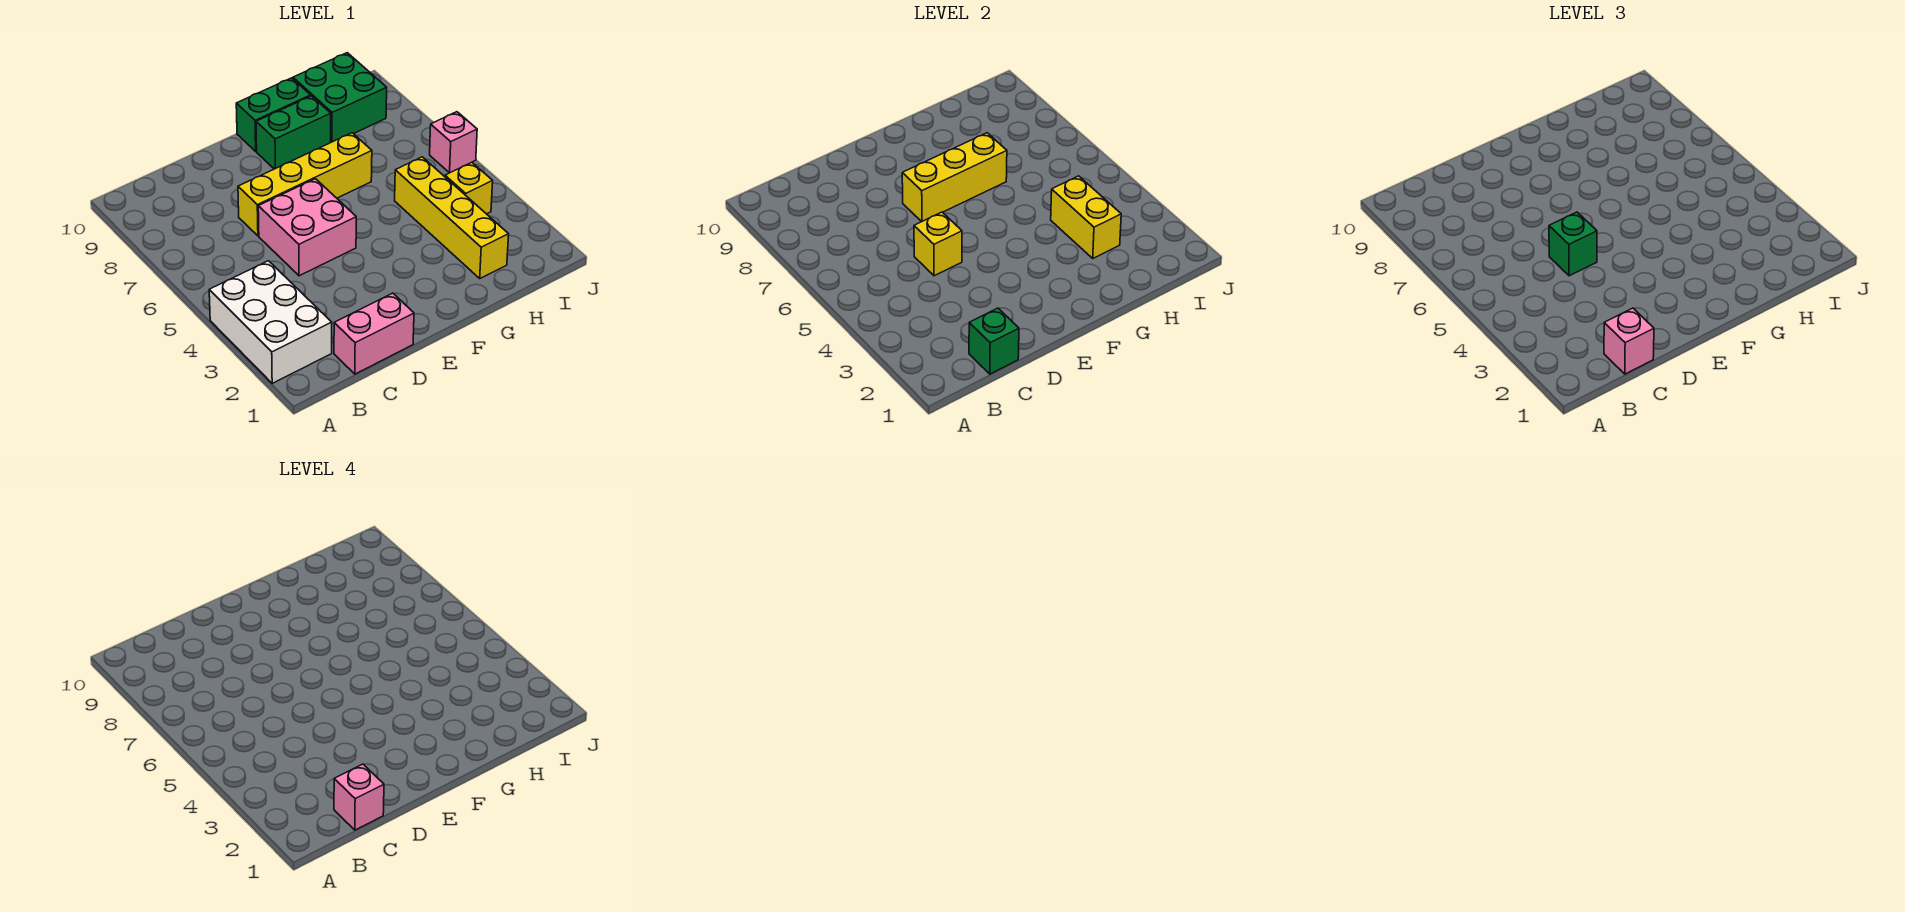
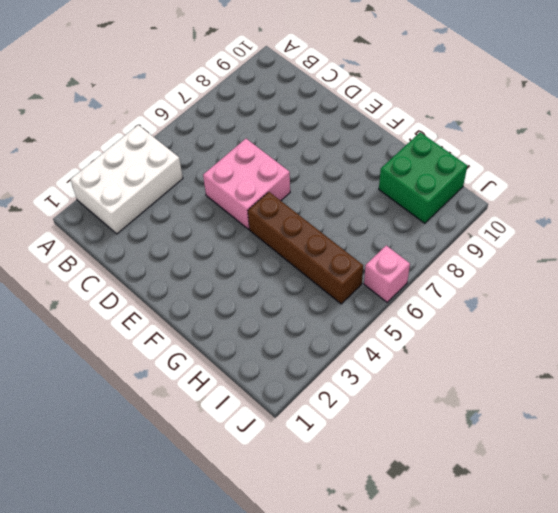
brown brick F5:I5 level 1 -> yellow brick H2:H5 level 1
none -> pink brick C1:D1 level 1
none -> yellow brick D7:G7 level 1
none -> green brick F9:G9 level 1

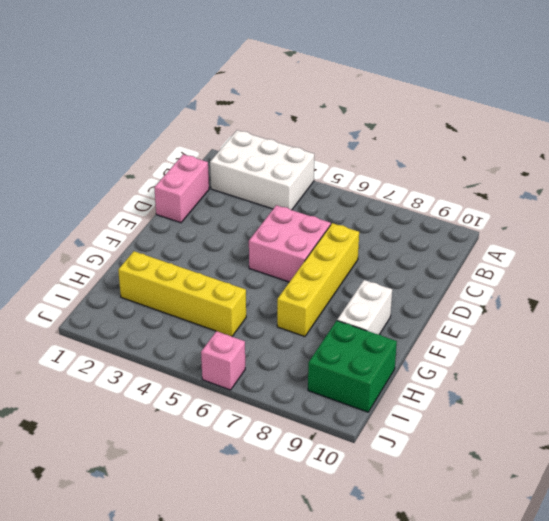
white brick F9:G9 level 1 -> green brick F9:G9 level 1
none -> green brick F10:G10 level 1
none -> yellow brick I4 level 1
none -> green brick C1 level 2

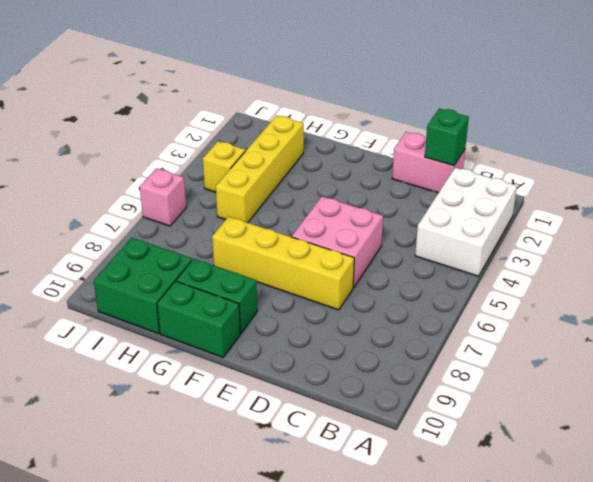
none -> yellow brick D5 level 2
none -> yellow brick E7:G7 level 2
none -> yellow brick H3:H4 level 2

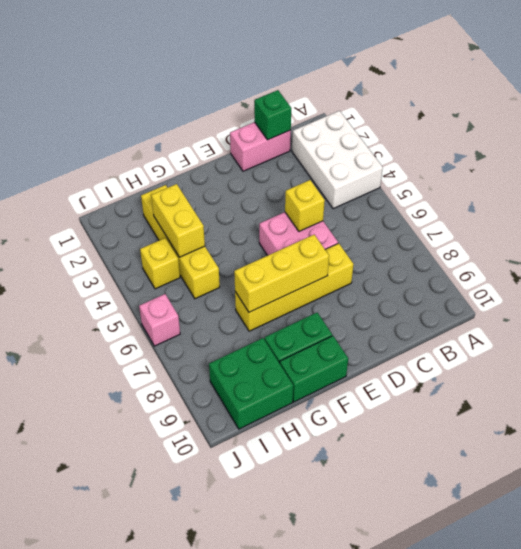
none -> pink brick C1 level 3
none -> green brick D5 level 3
none -> pink brick C1 level 4

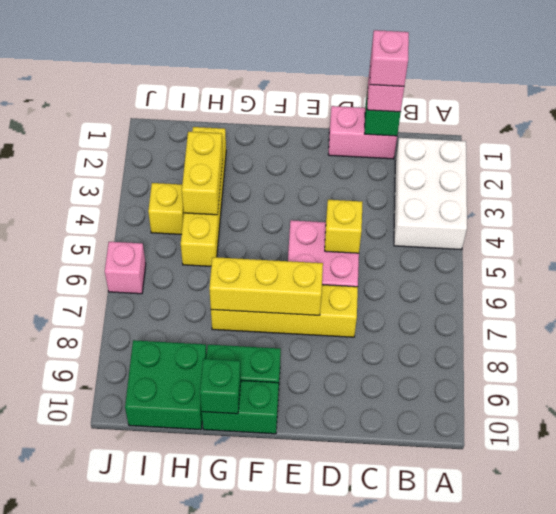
green brick G10 level 2 -> green brick D5 level 3

